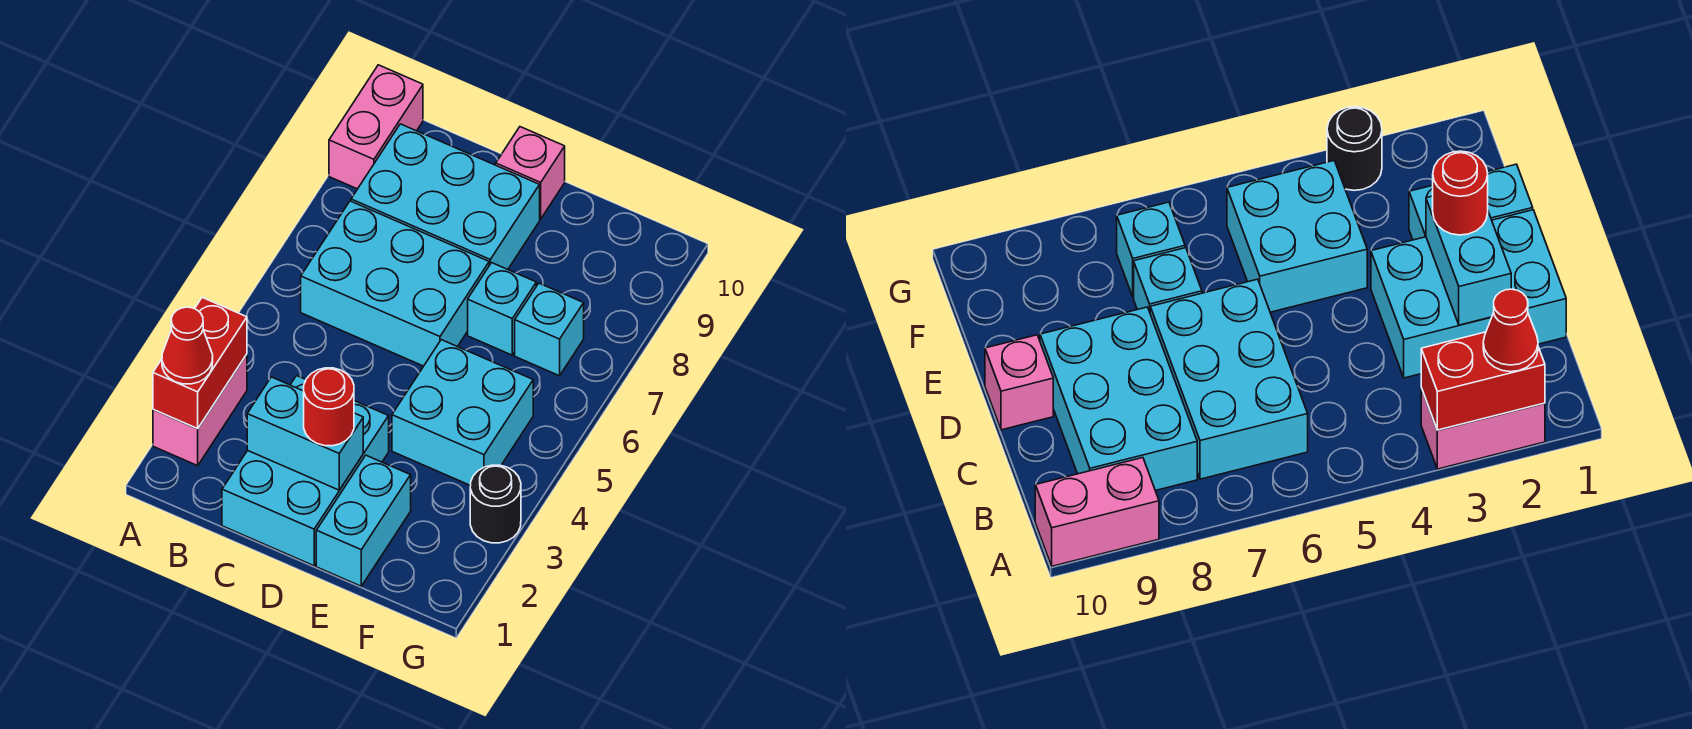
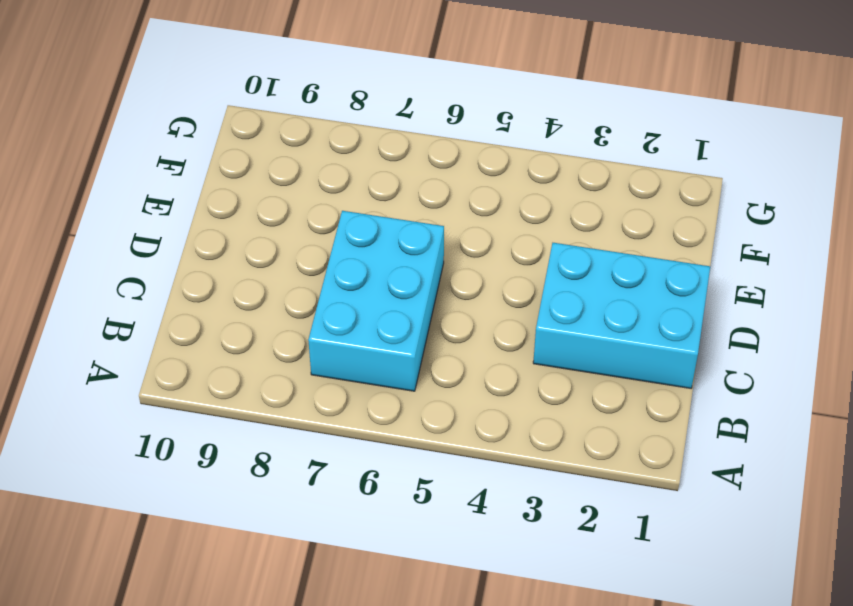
none -> pink brick A2:A3 level 1
none -> pink brick A9:A10 level 1
none -> cyan brick B8:D9 level 1

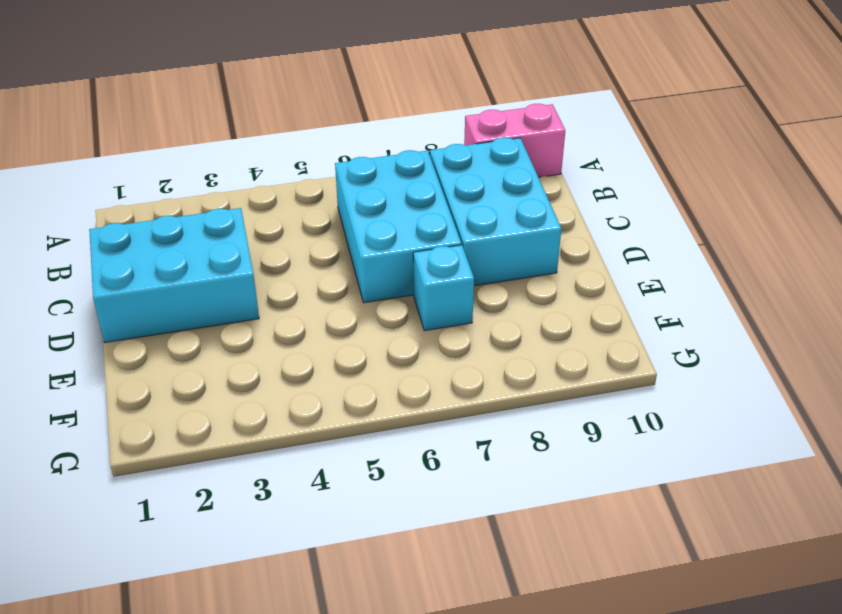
none -> pink brick A2:A3 level 1
none -> pink brick D10 level 1
none -> cyan brick E1:E2 level 1

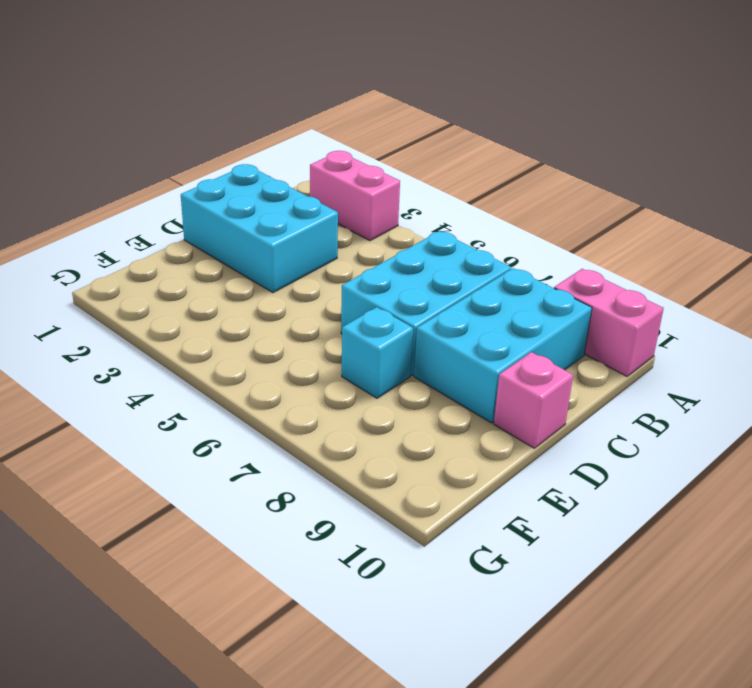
none -> cyan brick E1:E2 level 1
none -> cyan brick E4:F5 level 1
none -> cyan brick F7 level 1

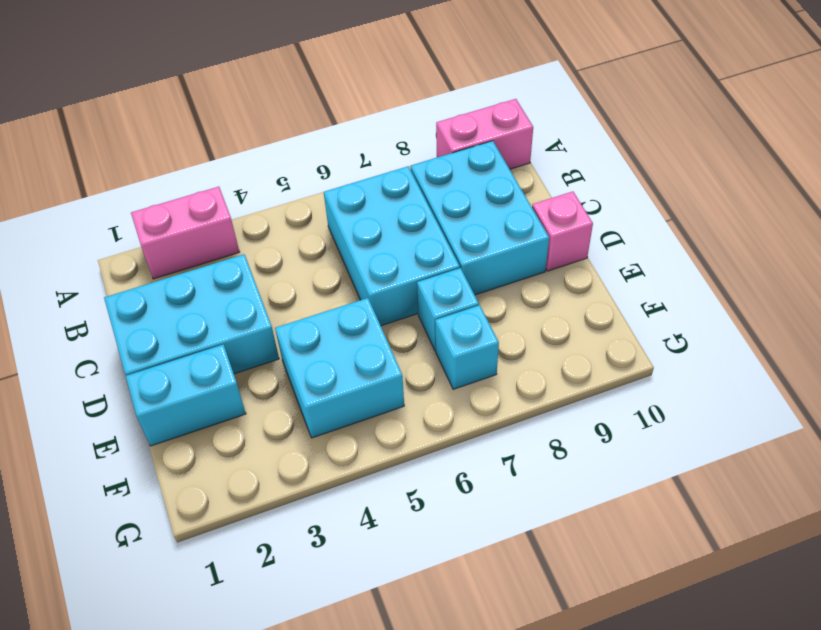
none -> black round brick G3 level 1
none -> red brick A2:A3 level 2
none -> cyan brick C2:D2 level 2

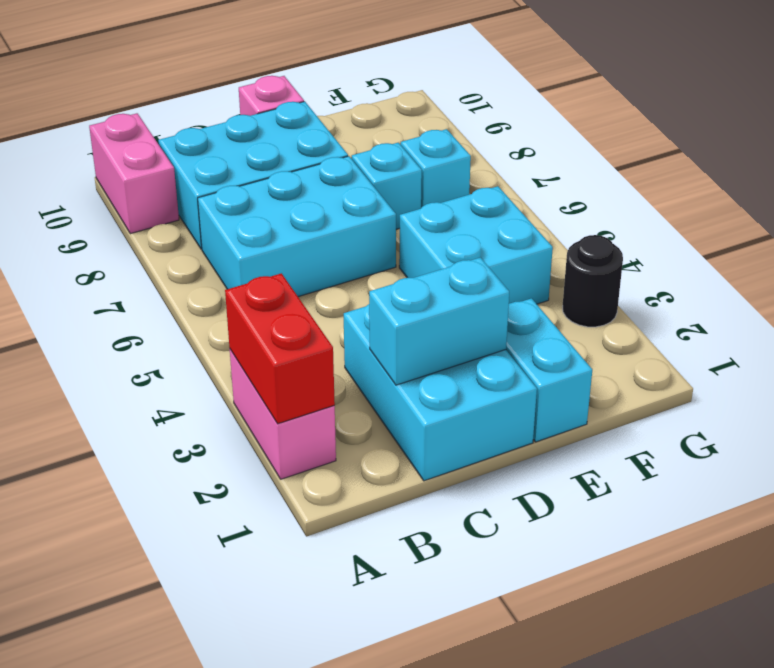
none -> red cone A2 level 3
none -> red round brick D2 level 3

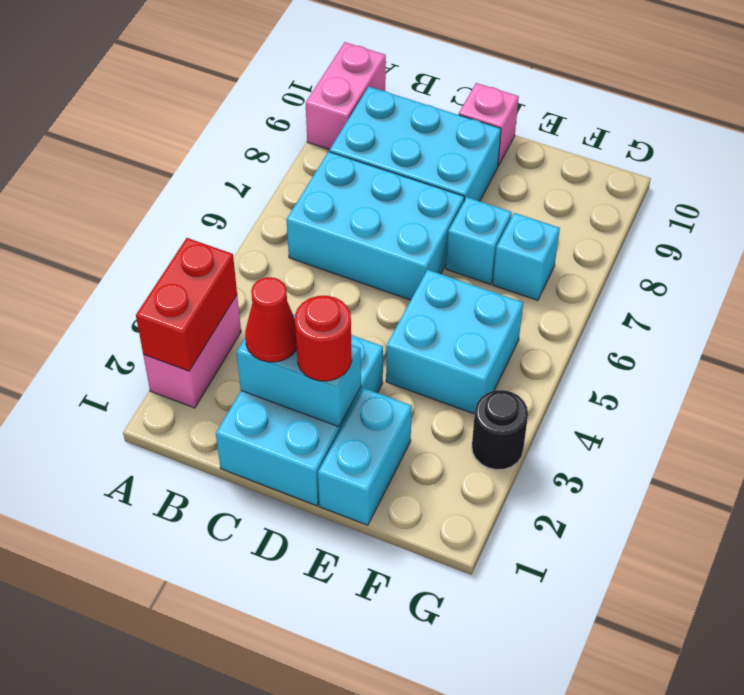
red cone C2 level 3 -> red cone A2 level 3

